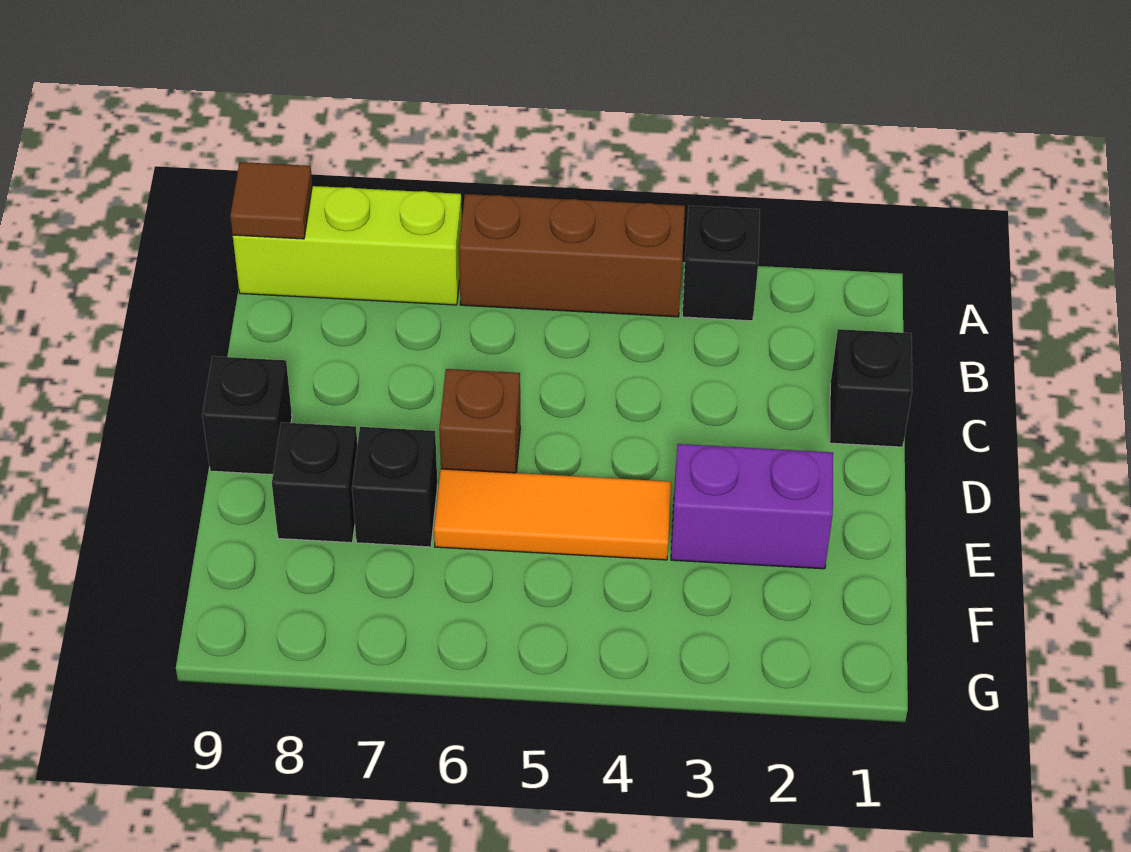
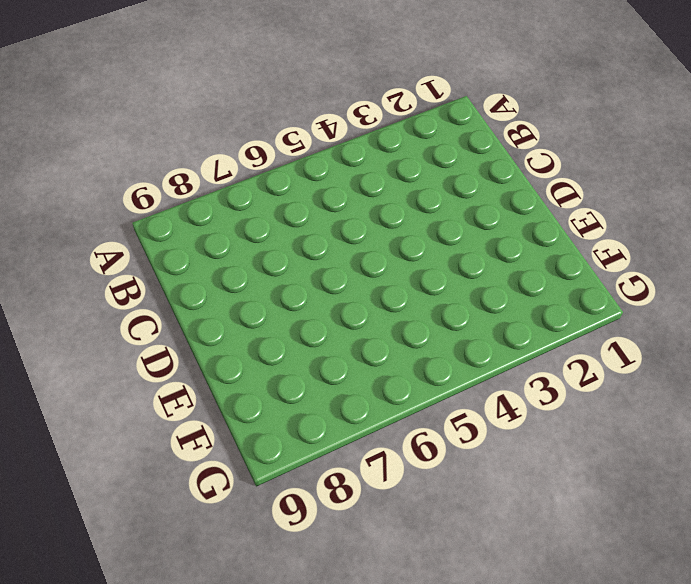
none -> black brick A3 level 1
none -> brown brick A4:A6 level 1

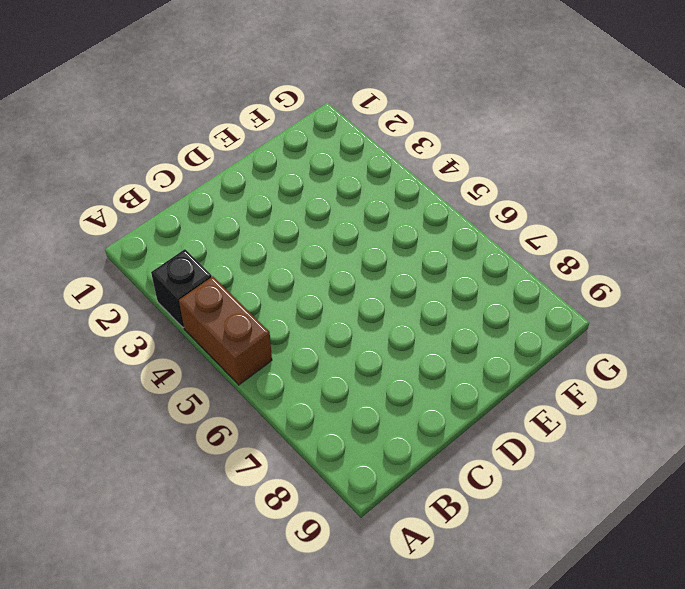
brown brick A4:A5 level 1 -> brown brick A4:A6 level 1
none -> lime brick A7:A9 level 1
none -> black brick C1 level 1

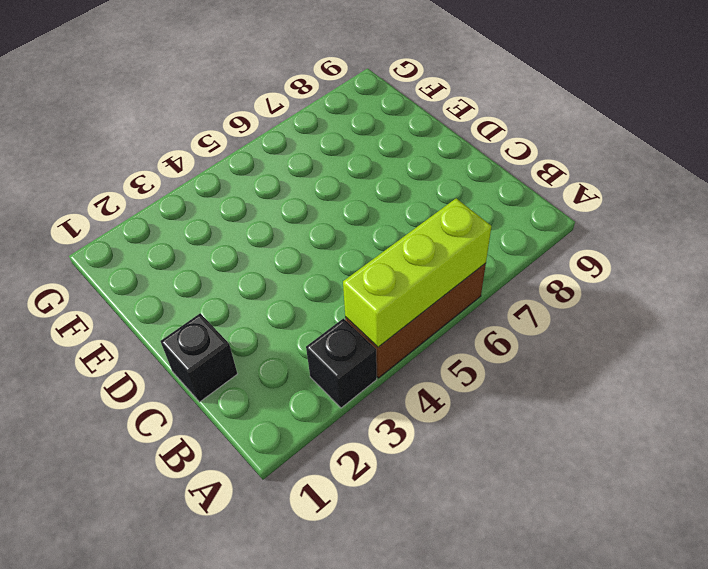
lime brick A4:A6 level 2 -> lime brick A7:A9 level 1
none -> brown brick D6 level 1
none -> black brick D9 level 1

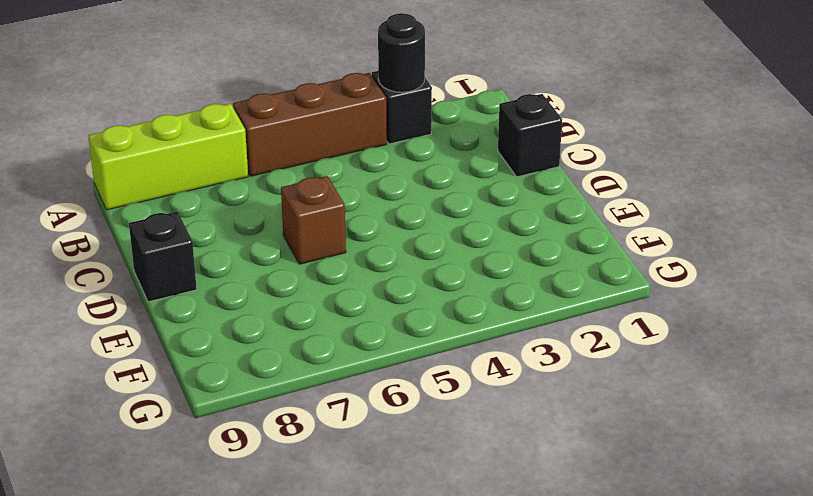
black round brick A3 level 2 -> none
none -> purple brick E2:E3 level 1
none -> orange tile E4:E6 level 1

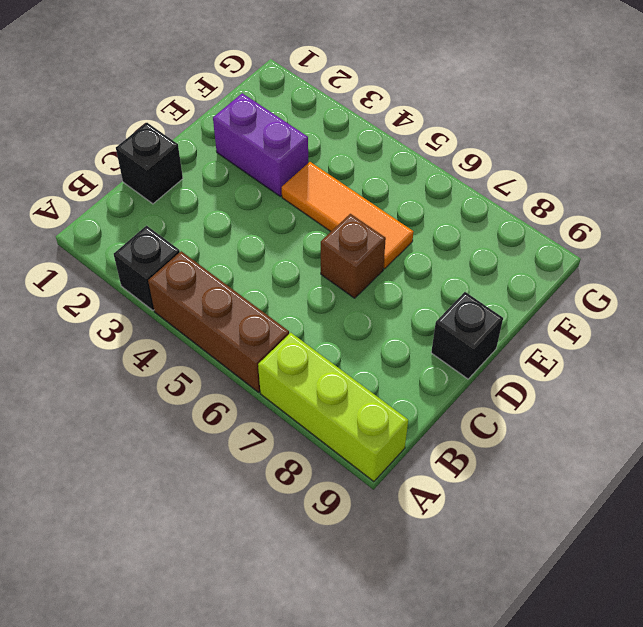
none -> black brick E7 level 1
none -> black brick E8 level 1

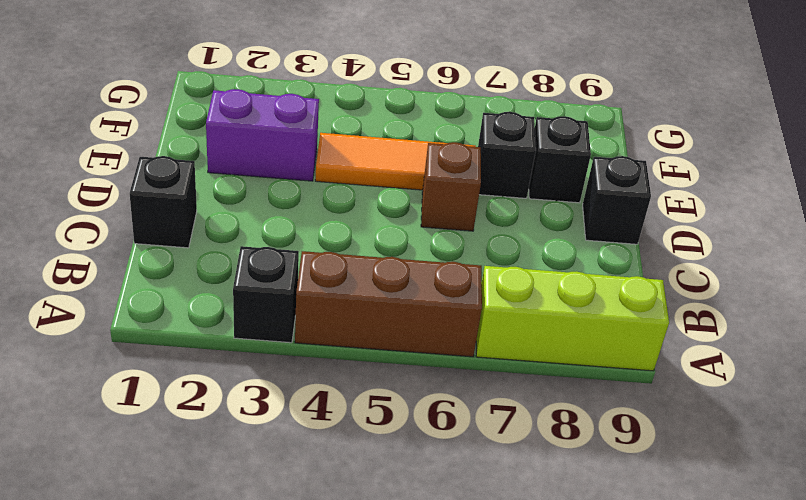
none -> brown tile A9 level 2

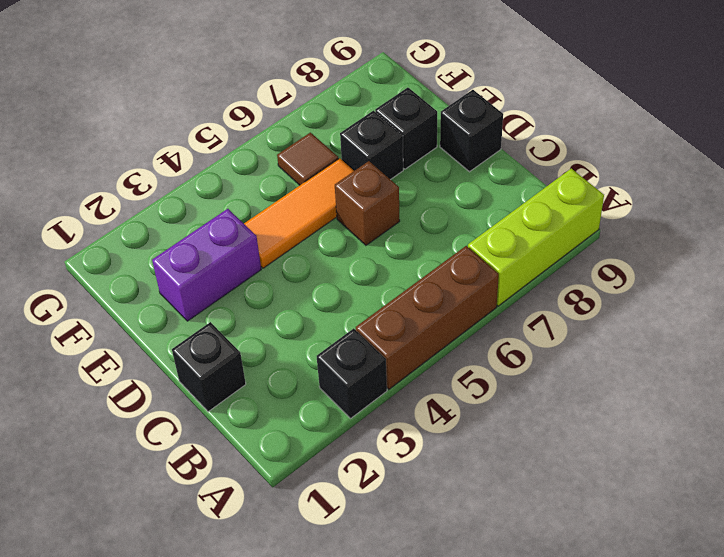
brown tile F6 level 1 -> brown tile A9 level 2

